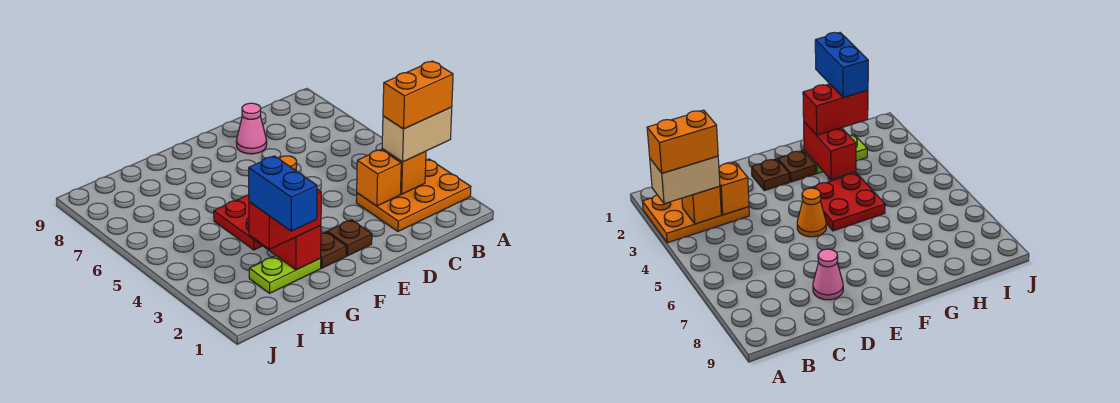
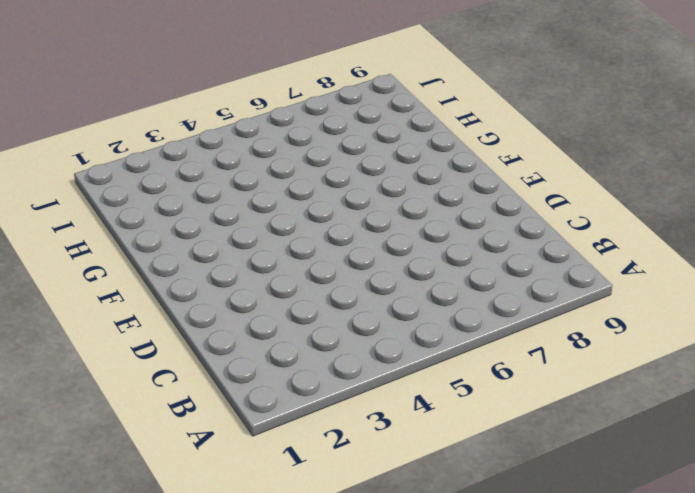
none -> orange plate A2:C3 level 1
none -> pink cone D8 level 1
none -> brown plate E2 level 1

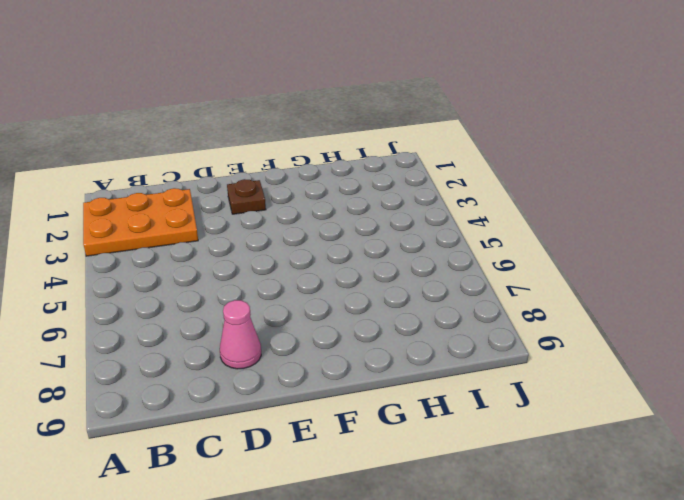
none -> orange cone E5 level 1
none -> brown plate F2 level 1
none -> red plate F4:G5 level 1

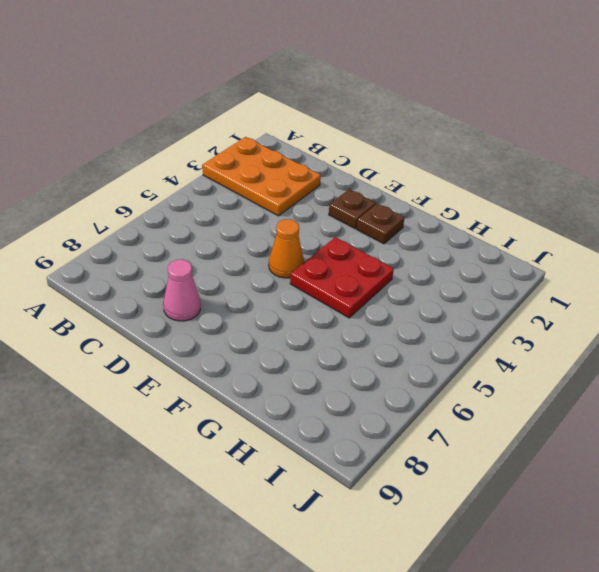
none -> lime plate G2:H2 level 1
none -> orange brick B3 level 2
none -> orange brick C3 level 2

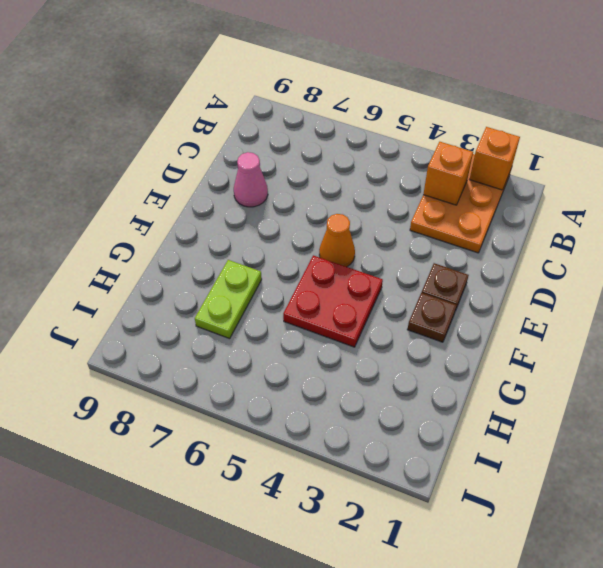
orange brick A2 level 2 -> orange brick C3 level 2
lime plate G7:H7 level 1 -> lime plate G2:H2 level 1
none -> red brick G2:G3 level 2
none -> tan brick A3:B3 level 3
none -> red brick G2:H2 level 3

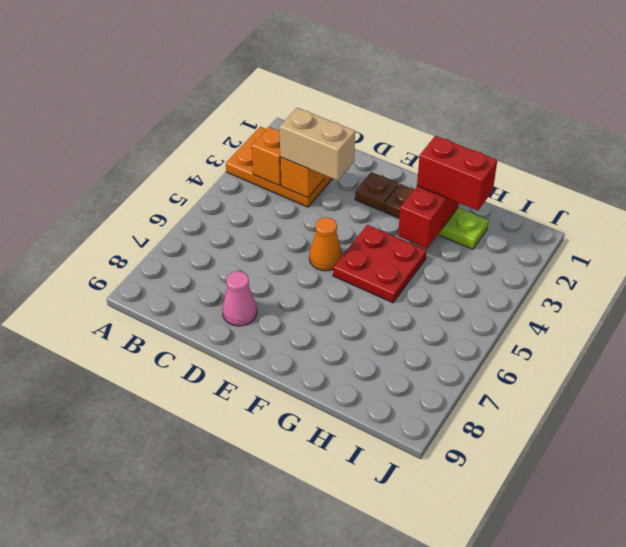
tan brick C3:D3 level 3 -> tan brick A3:B3 level 3
none -> orange brick A3:B3 level 4
none -> blue brick H1:H2 level 4

